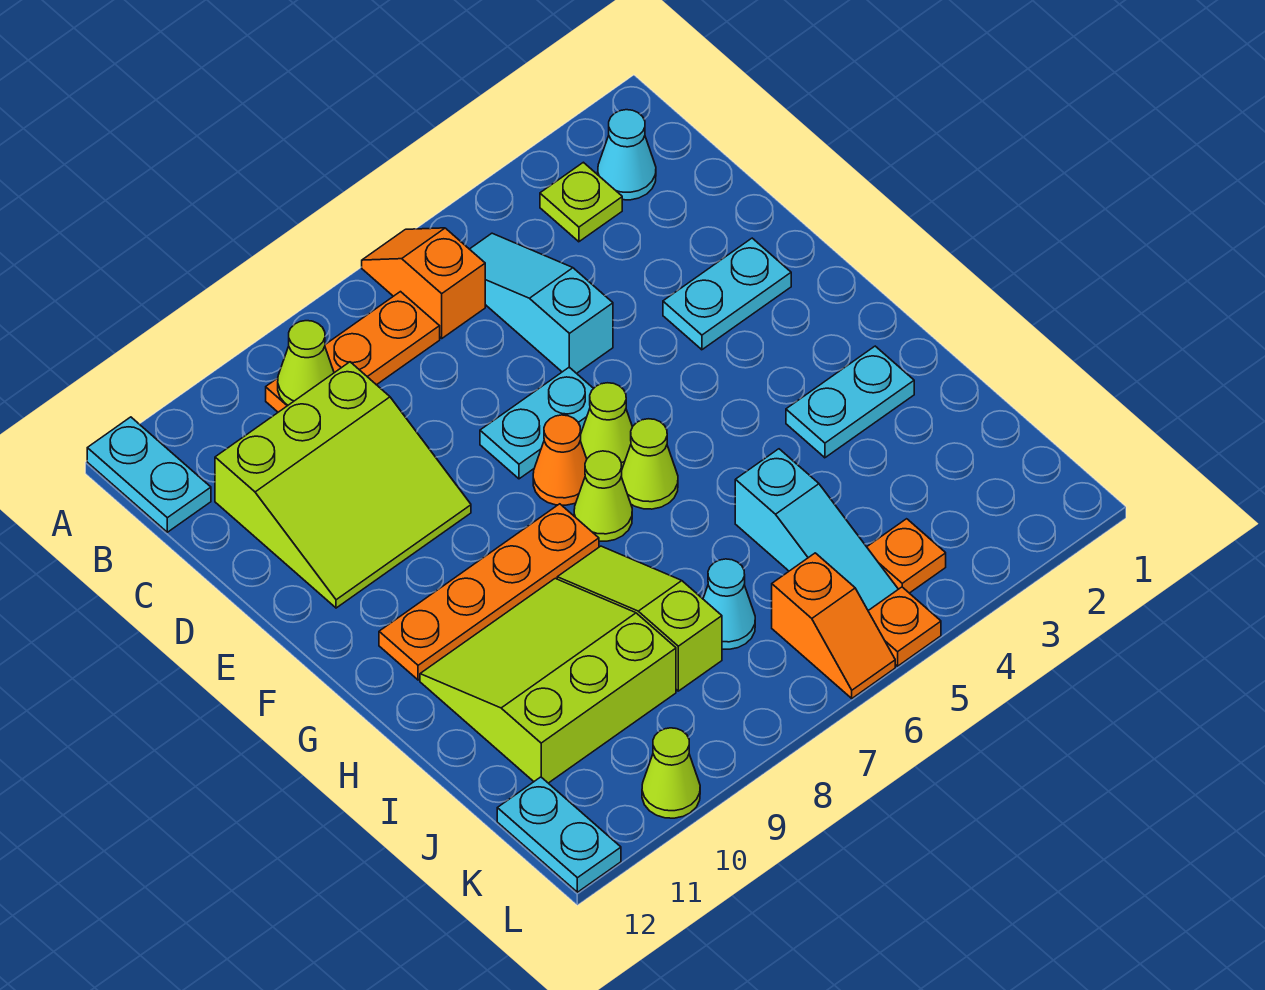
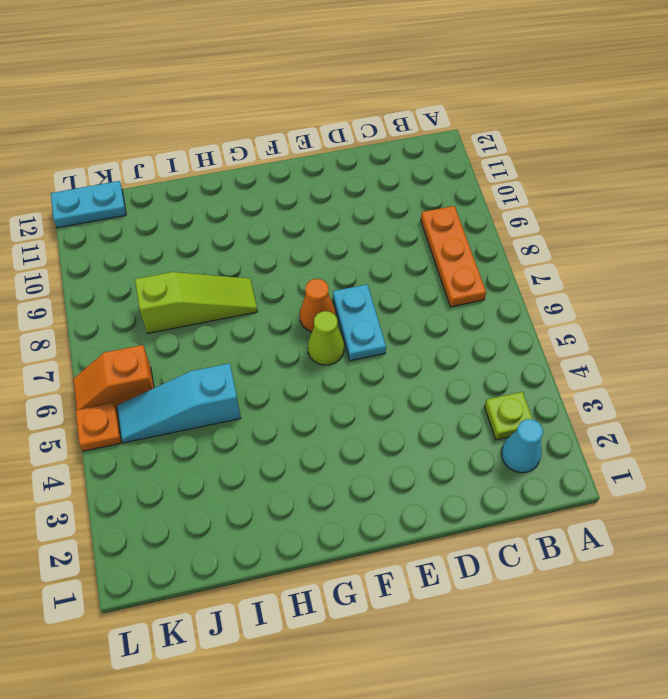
none -> orange slope A6:B6 level 1 top B
none -> cyan plate A12:B12 level 1
none -> cyan slope B5:D5 level 1 top D

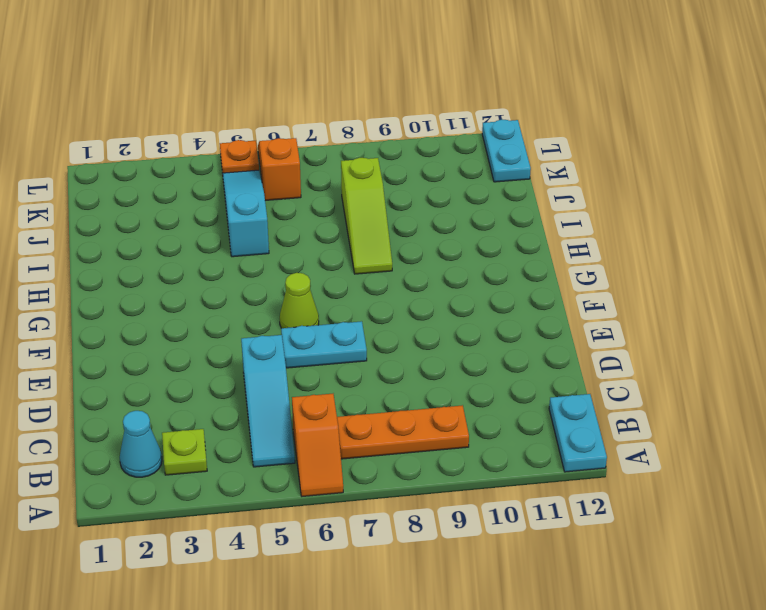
none -> lime slope C9:E11 level 1 top C
none -> cyan plate E2:E3 level 1
none -> orange cone F7 level 1

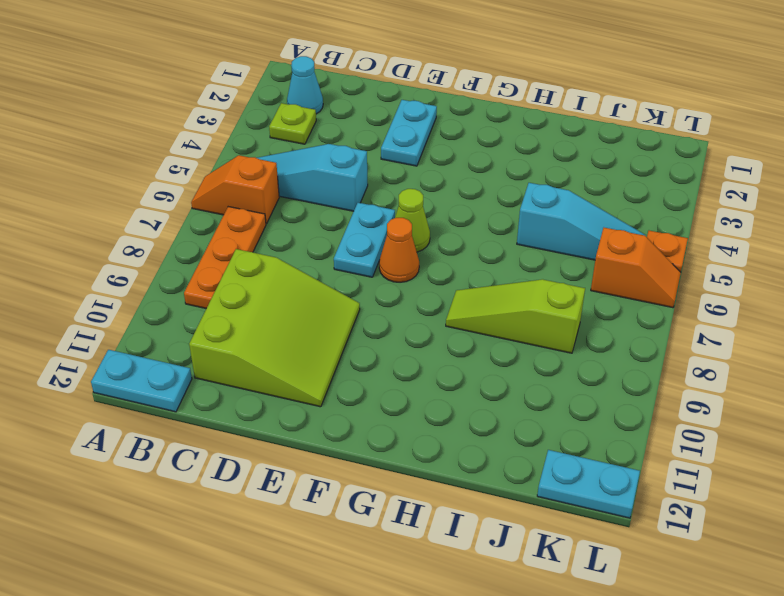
none -> lime cone G6 level 1
none -> lime cone G7 level 1
none -> orange plate G8:G11 level 1

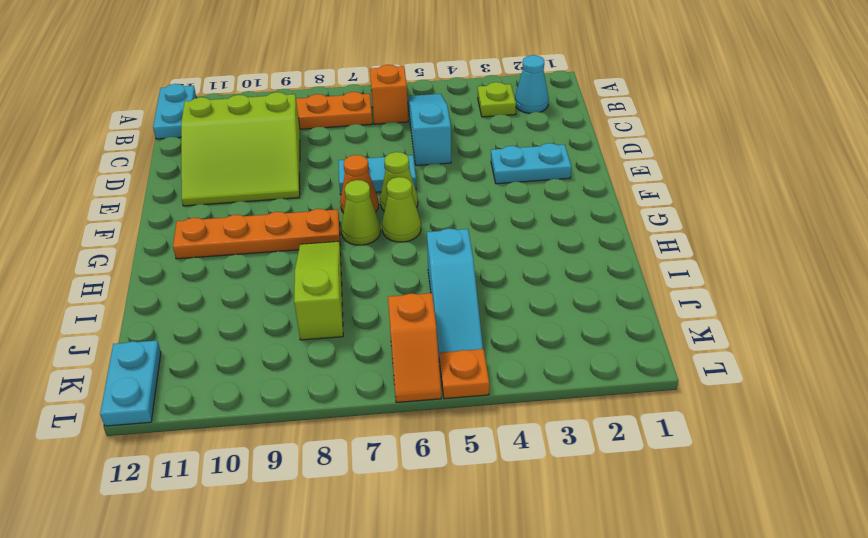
none -> cyan plate H2:H3 level 1
none -> lime slope H9:J11 level 1 top J
none -> cyan cone J7 level 1

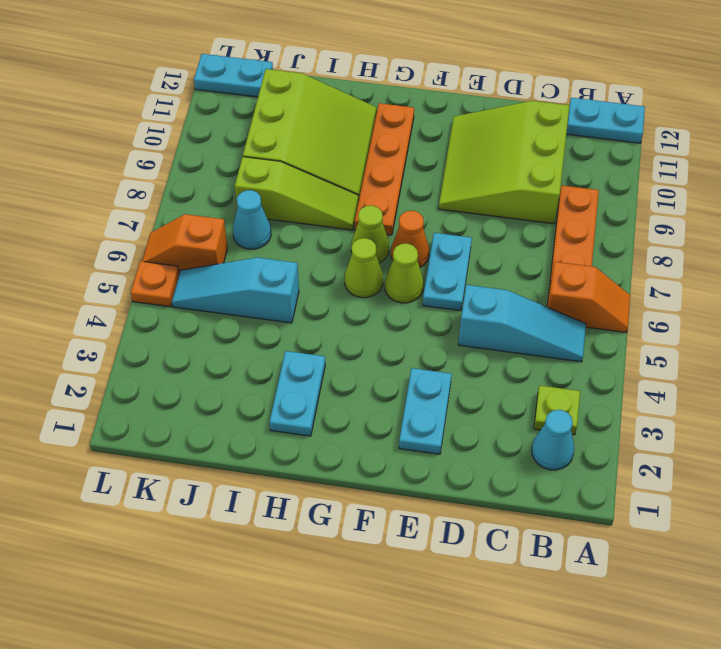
none -> orange plate K4 level 1
none -> lime cone L10 level 1
none -> lime cone B9 level 2

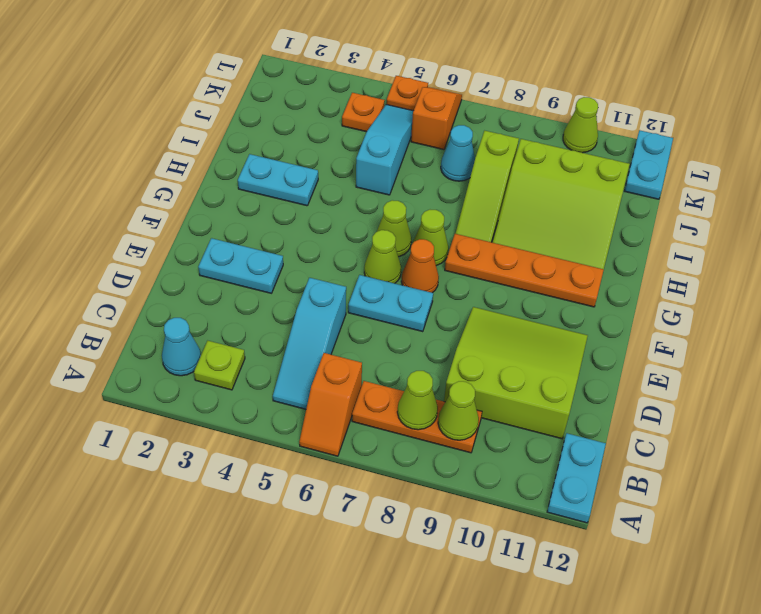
lime cone B8 level 2 -> none

